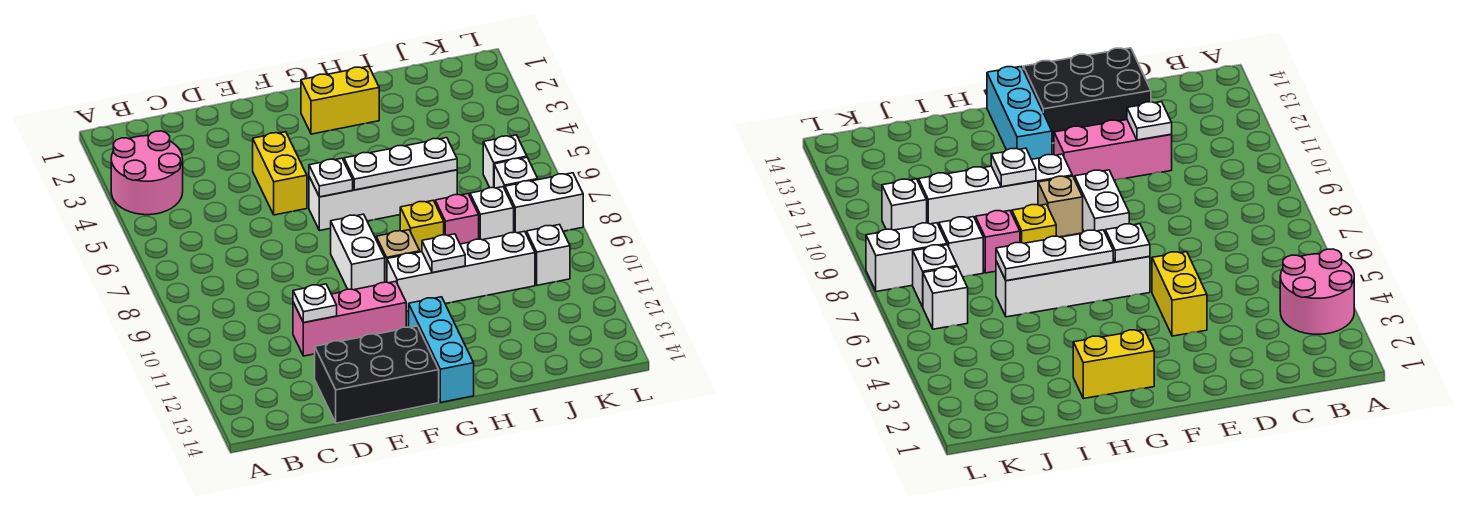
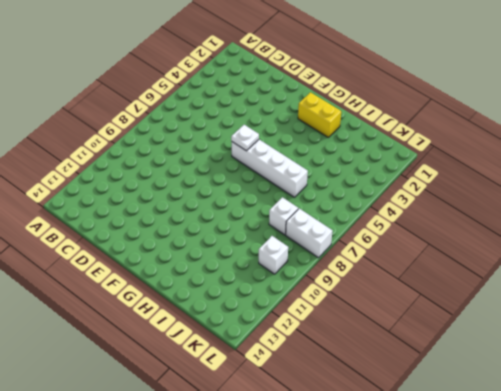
none -> pink round brick A3:B4 level 1
none -> pink brick D11:F11 level 1
none -> black brick D13:F14 level 1

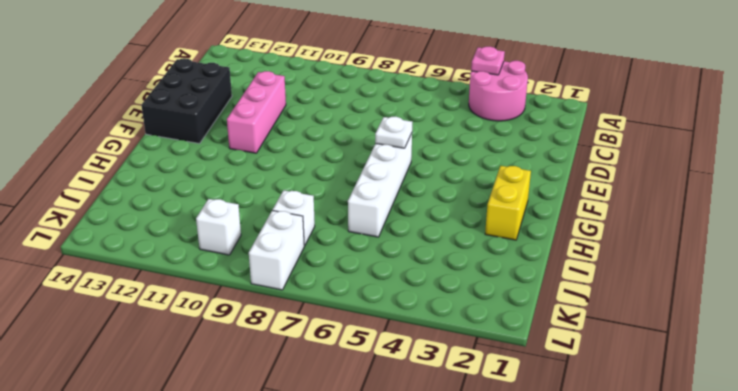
pink plate A4 level 2 -> none
none -> yellow brick E4:E5 level 1
none -> white brick F8:F9 level 1
none -> tan brick G9 level 1

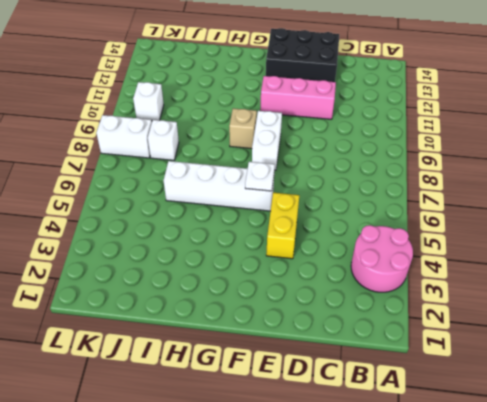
none -> yellow brick G2:H2 level 1
none -> white brick G10:J10 level 1
none -> cyan brick G12:G14 level 1

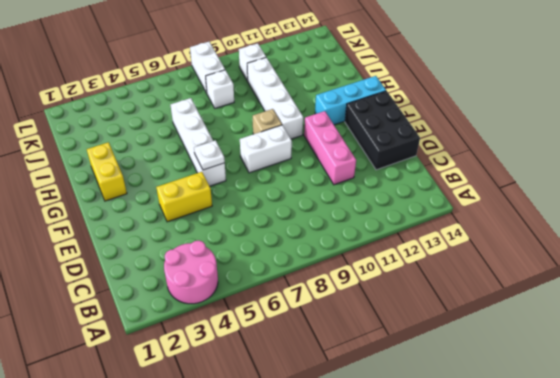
none -> yellow brick H8 level 1
none -> pink brick I8 level 1
none -> white brick K6 level 1

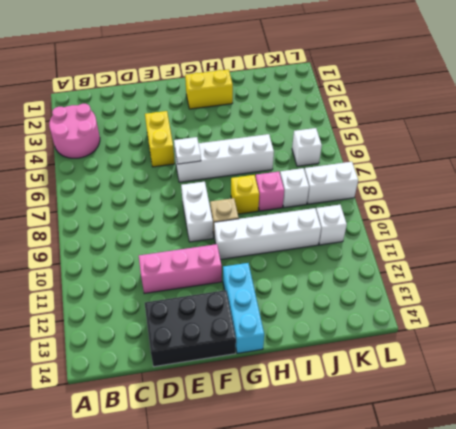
none -> white brick K7 level 1
none -> white plate D11 level 2
none -> white plate G6:I6 level 2

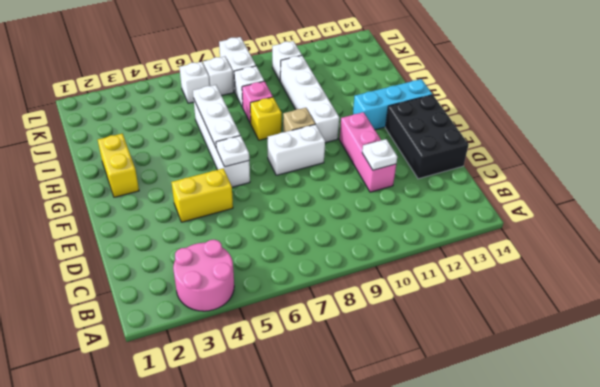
none -> white plate H10 level 2

